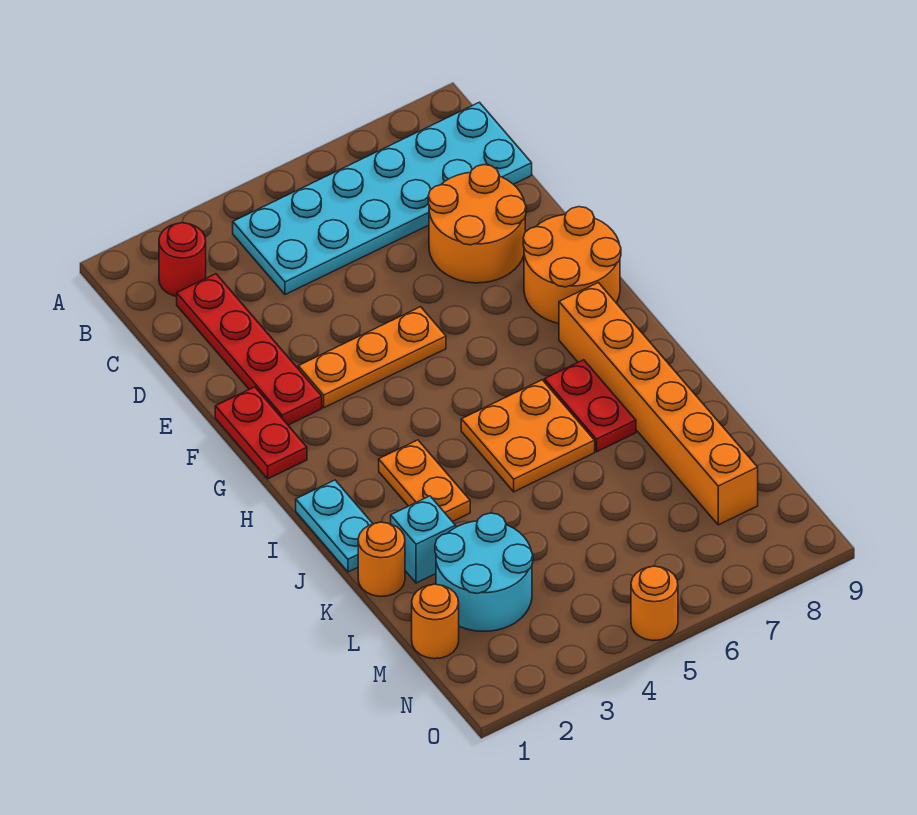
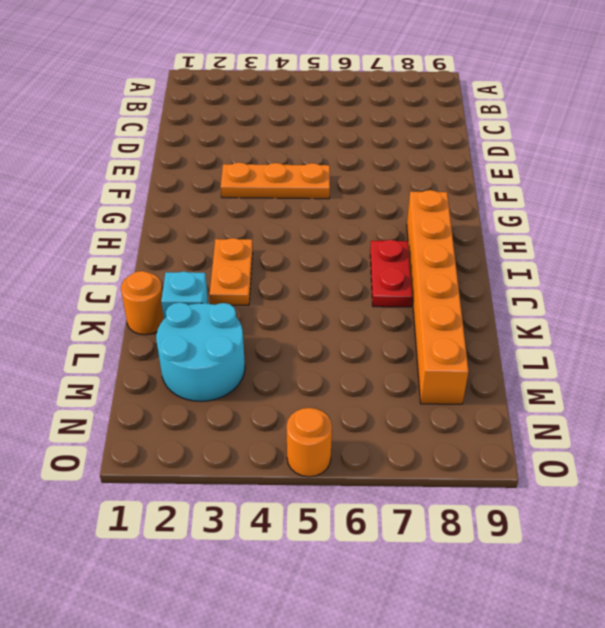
none -> red round brick B2 level 1
none -> cyan plate B4:C9 level 1
none -> red plate C2:F2 level 1

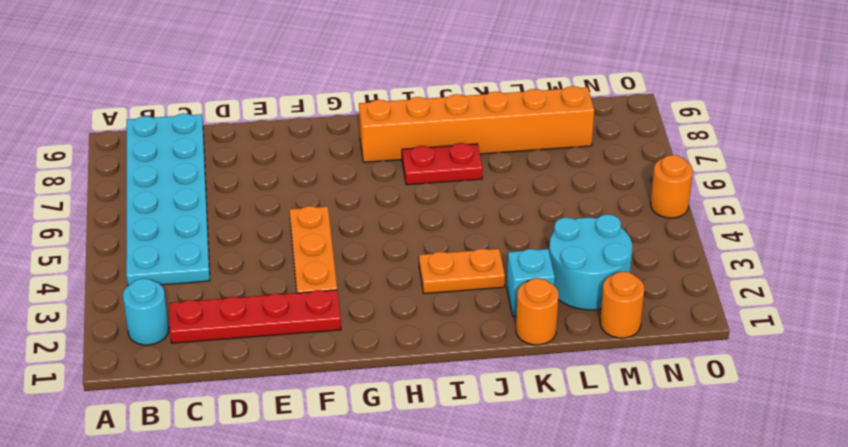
cyan round brick B2 level 1 -> red round brick B2 level 1
none -> orange round brick D7:E8 level 1
none -> red plate F1:G1 level 1
none -> orange round brick F8:G9 level 1

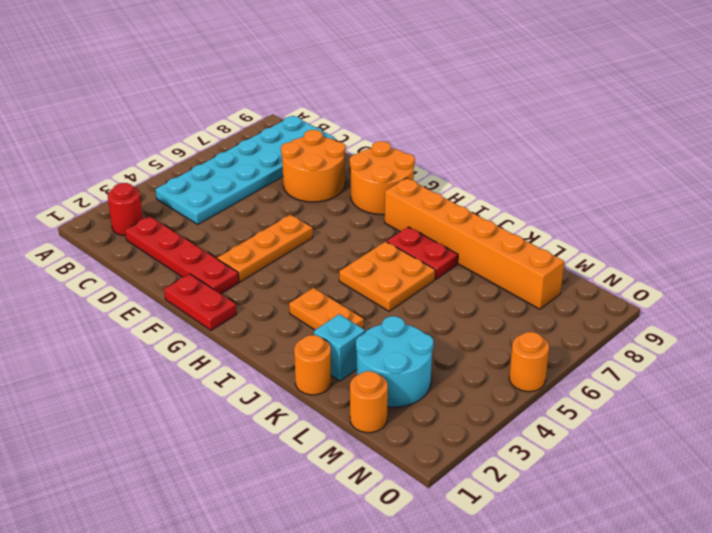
none -> cyan plate I1:J1 level 1

